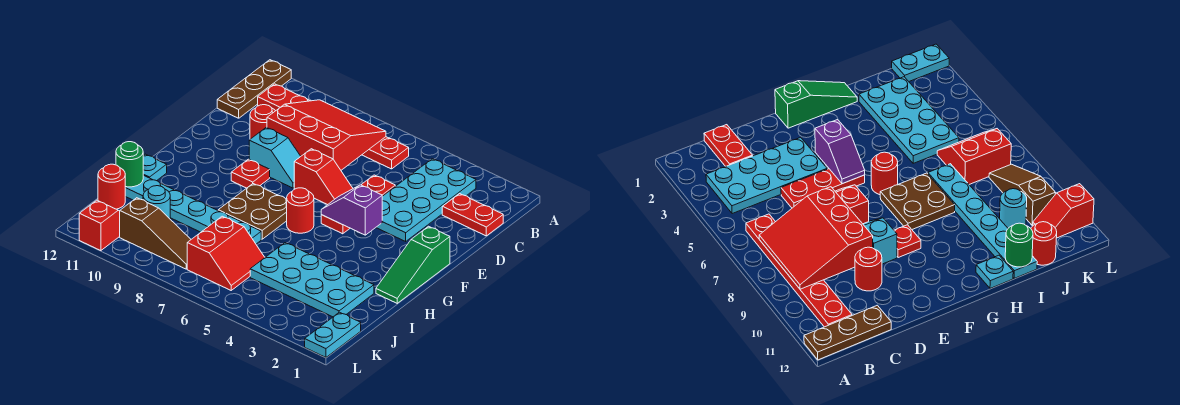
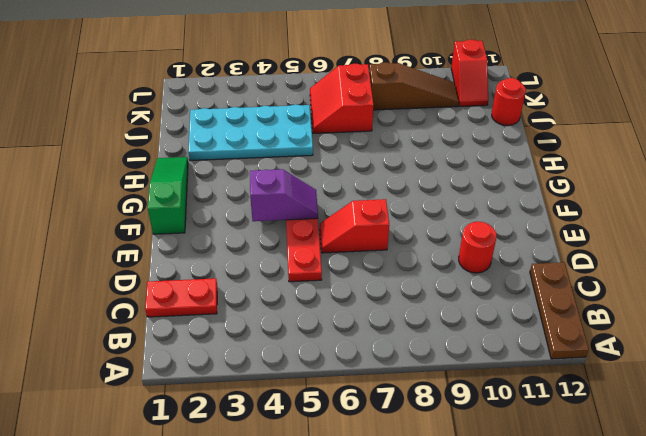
brown slope K8:K10 level 1 top 8 -> brown slope K8:K10 level 1 top 10
none -> cyan plate B3:E4 level 1
none -> red plate B6:B11 level 1
none -> cyan slope E8:E9 level 1 top 9

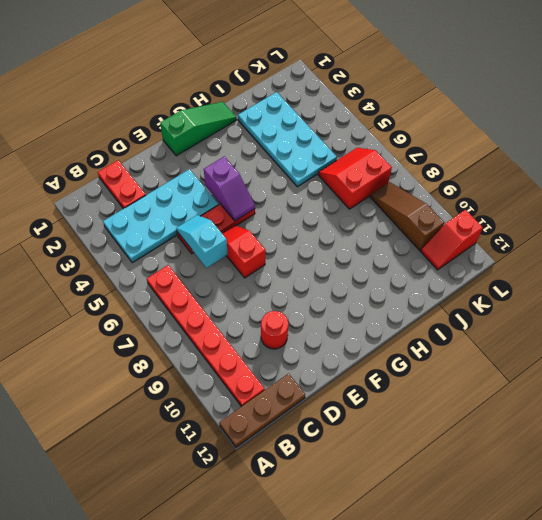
cyan slope D5:D6 level 2 top 6 -> cyan slope E8:E9 level 1 top 9
none -> red plate F9 level 1
none -> red round brick G6 level 1
none -> brown plate G7:H8 level 1

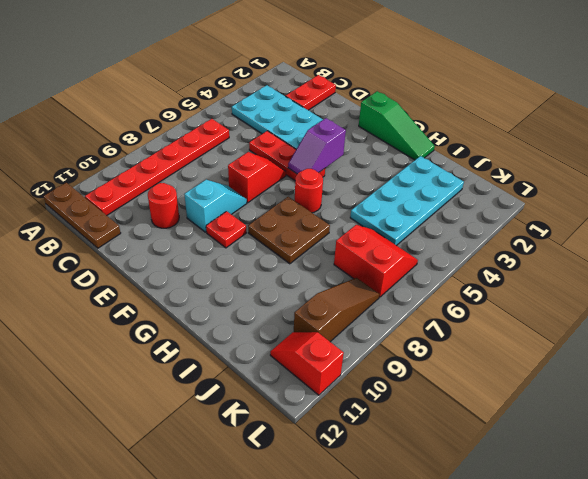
none -> cyan plate H12 level 1
none -> cyan plate I7:I12 level 1
none -> cyan round brick J10 level 1

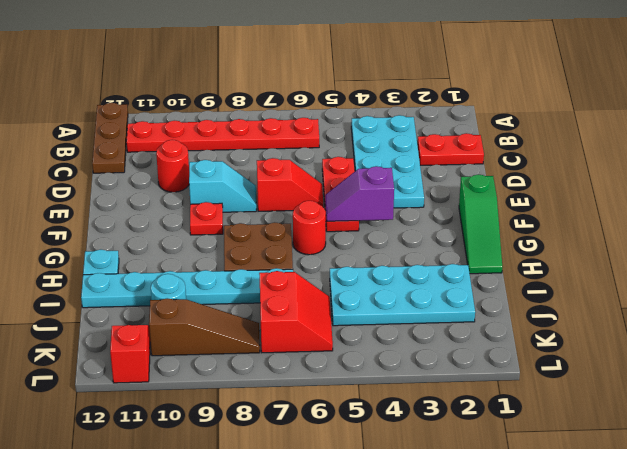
none -> red round brick J12 level 1
none -> cyan plate K1:L1 level 1
none -> red slope B7:D9 level 2 top D

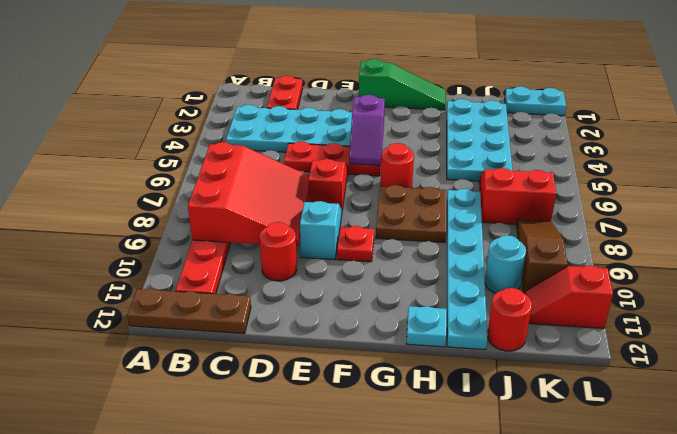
red slope B7:D9 level 2 top B -> red slope B7:D9 level 2 top D
none -> green round brick I12 level 2

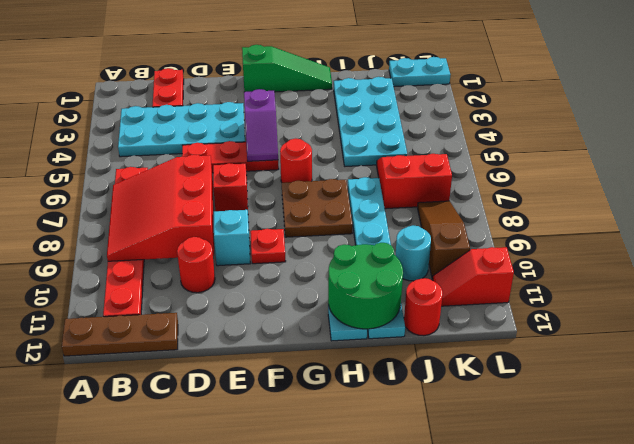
green round brick H11:I12 level 2 -> green round brick I12 level 2

